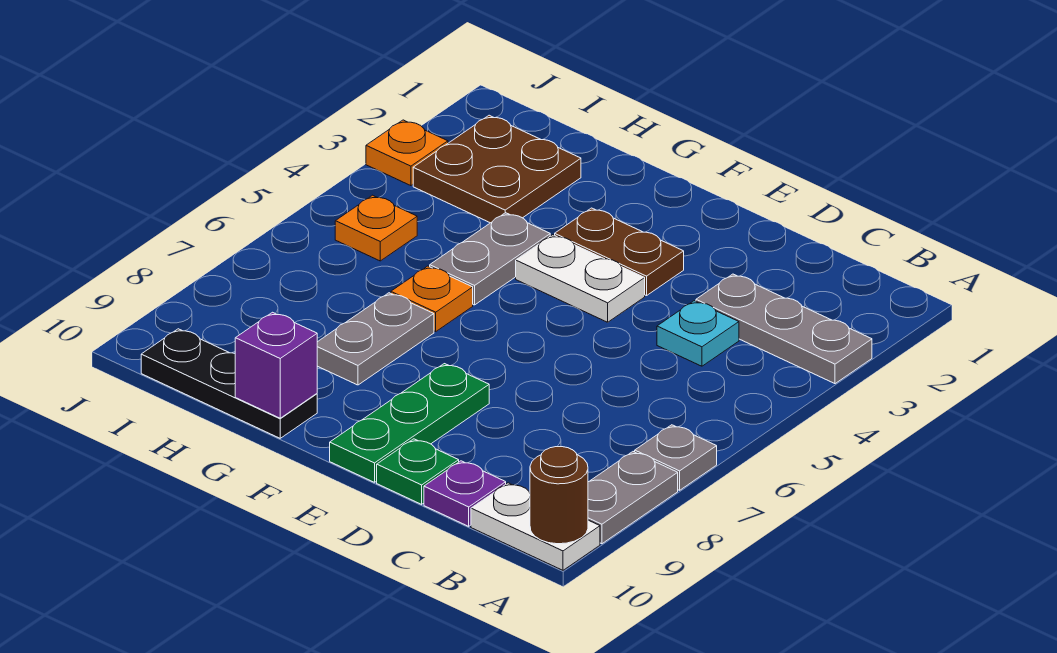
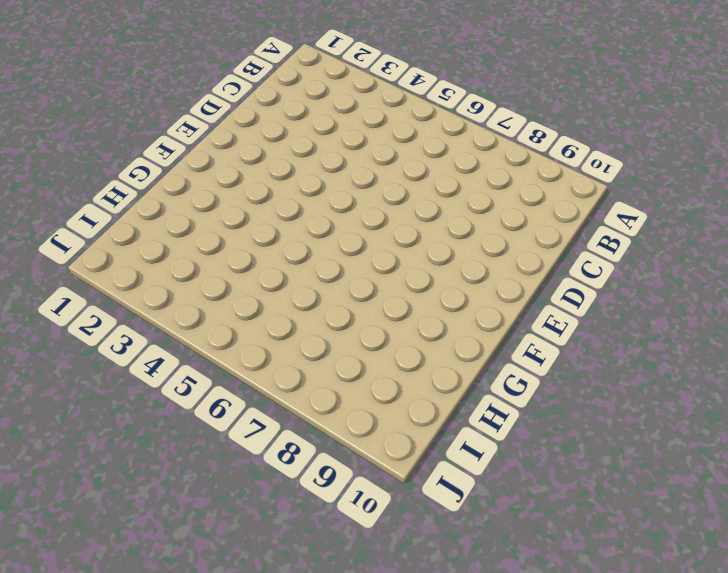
none -> grey plate A3:C3 level 1
none -> grey plate A7 level 1
none -> grey plate A8:A9 level 1

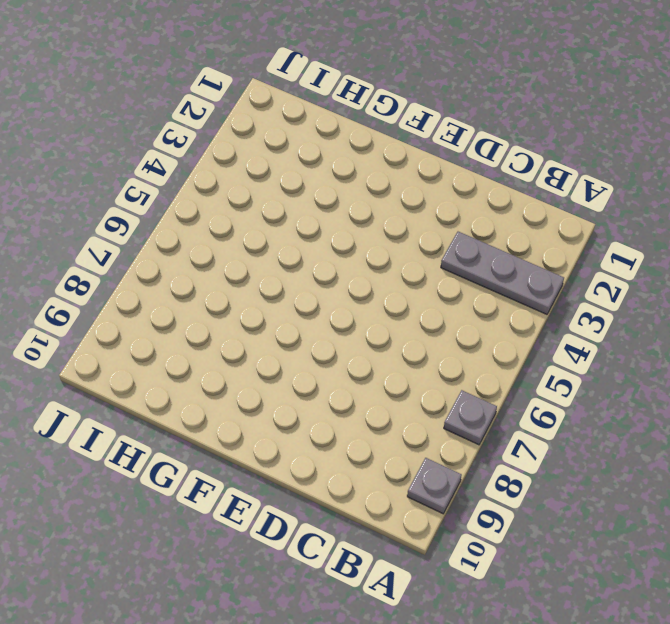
grey plate A9 level 1 -> grey plate A8:A9 level 1
none -> white plate A10:B10 level 1
none -> cyan plate C4 level 1
none -> purple plate C10 level 1

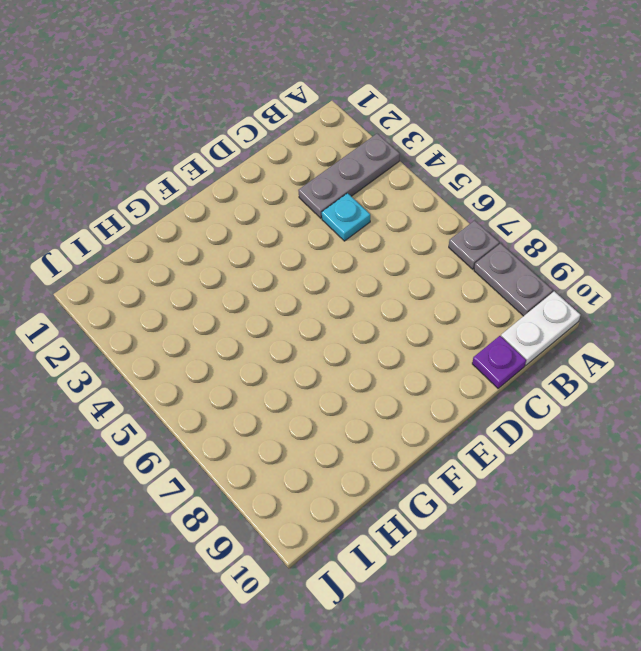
none -> green plate D10 level 1
none -> brown plate E3:F3 level 1
none -> white plate E4:F4 level 1

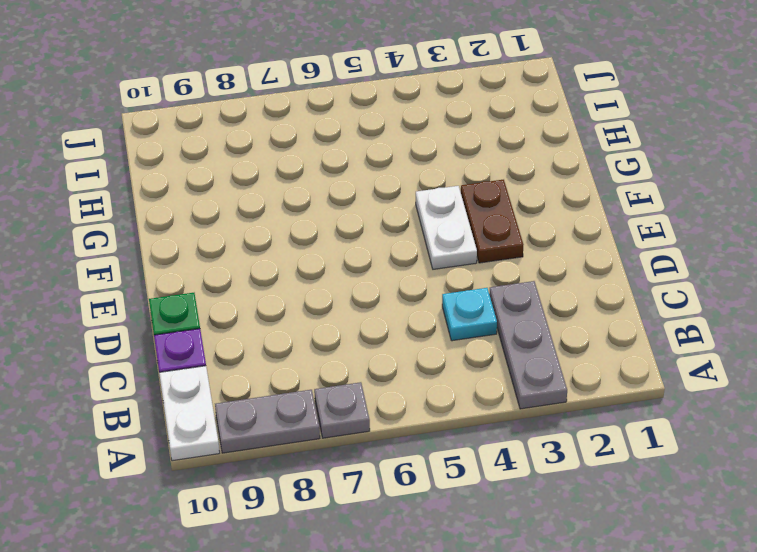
none -> green plate E8:E10 level 1
none -> grey plate G4:G5 level 1
none -> orange plate G6 level 1

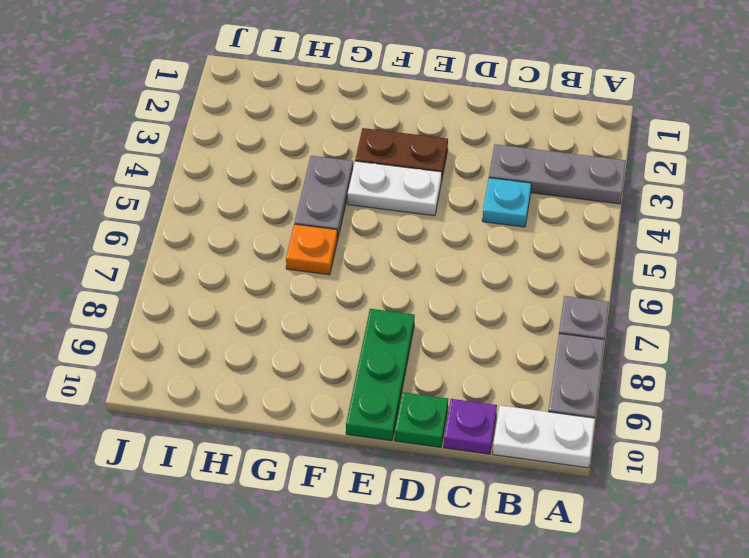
none -> grey plate G7:G8 level 1
none -> black plate G10:I10 level 1
none -> brown plate H2:I3 level 1

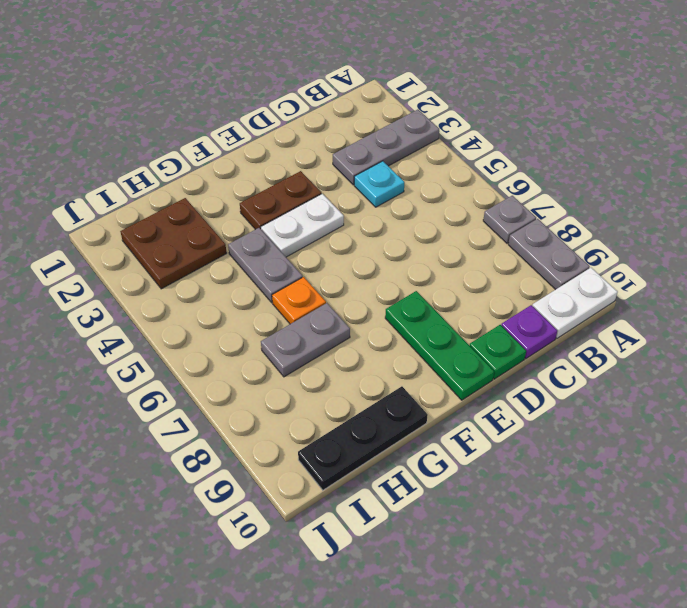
grey plate G7:H7 level 1 -> grey plate G7:G8 level 1
none -> orange plate I5 level 1
none -> orange plate J3 level 1
none -> brown round brick A10 level 2

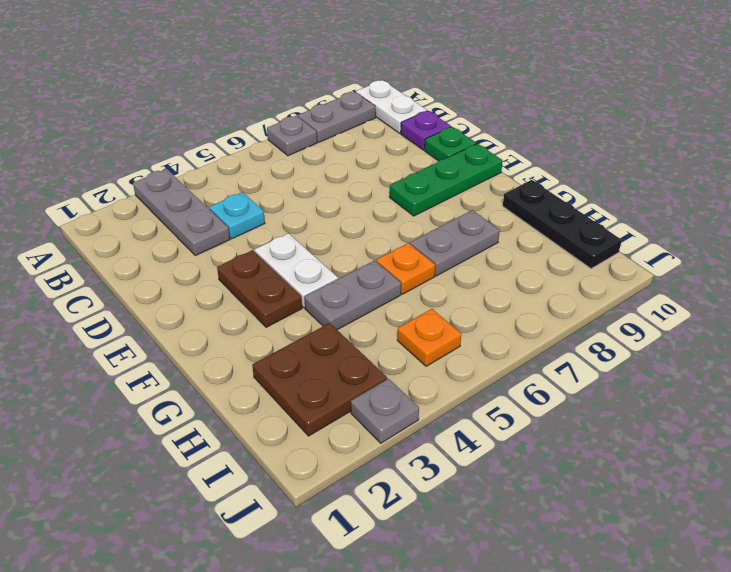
grey plate J3 level 1 -> orange plate J3 level 1
none -> brown round brick A10 level 2
none -> purple brick G10 level 2

